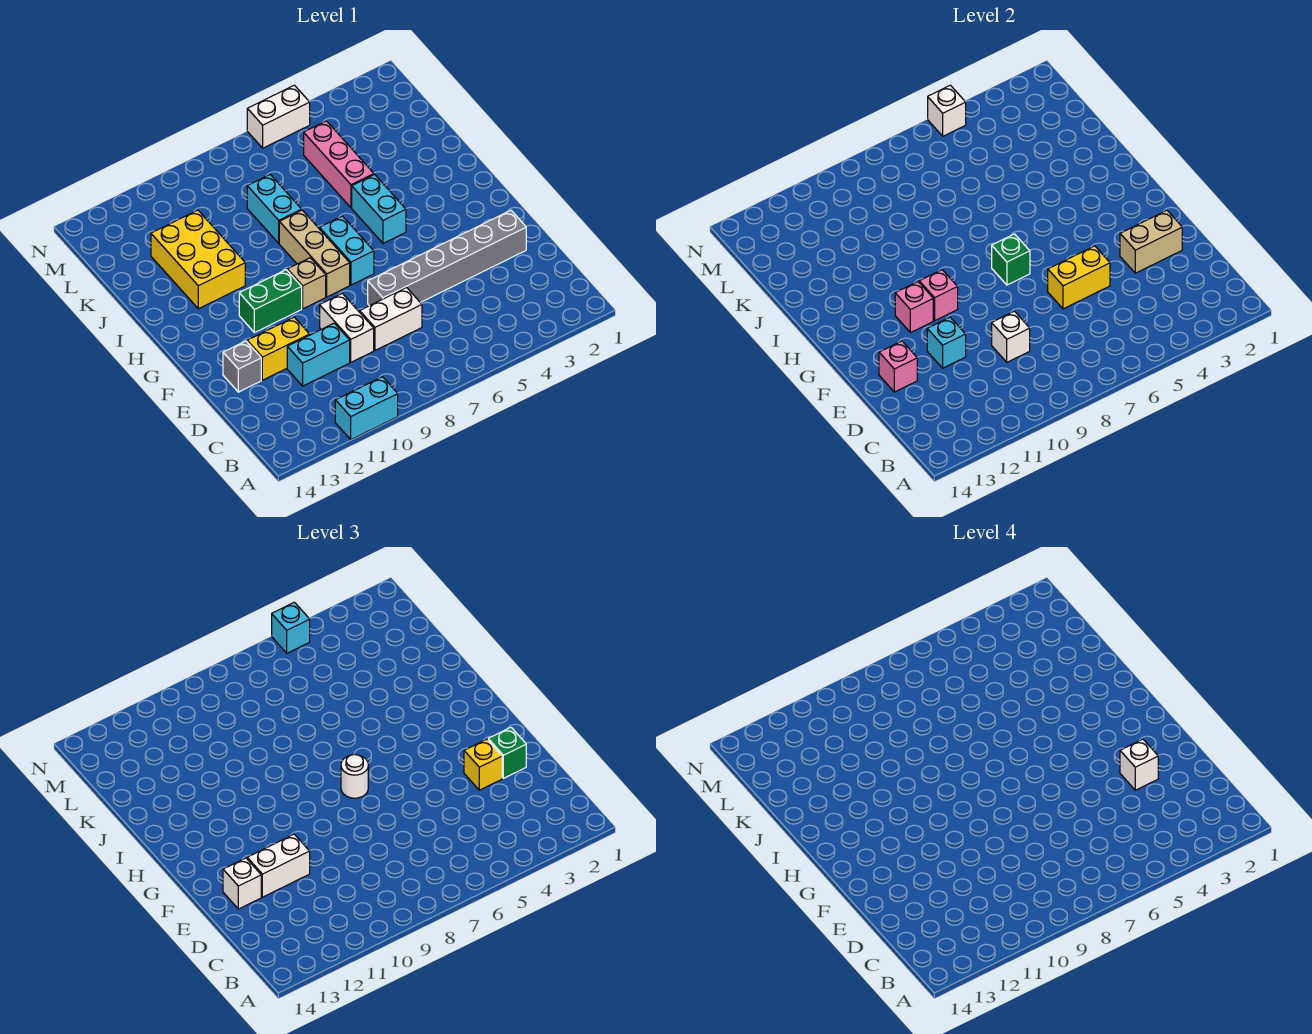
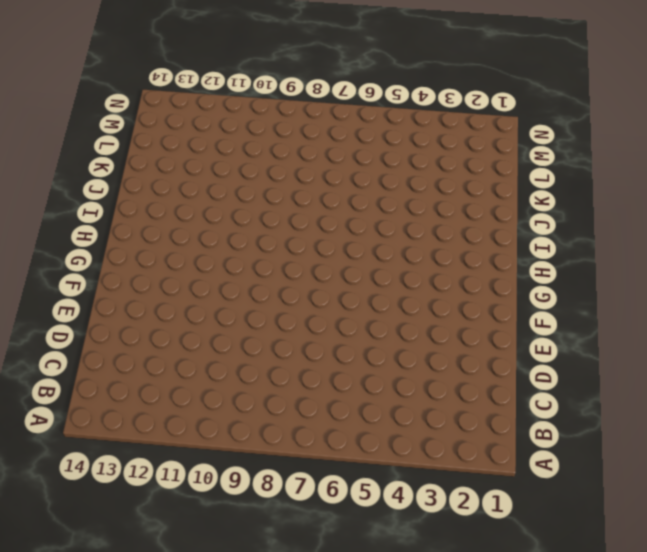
none -> cyan brick A10:A11 level 1
none -> white brick D7:D8 level 1
none -> white brick D9:E9 level 1
none -> cyan brick D10:D11 level 1

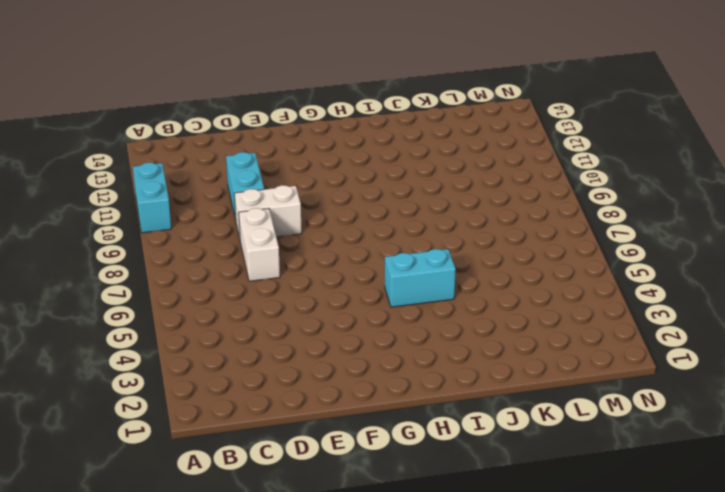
none -> grey brick E2:E7 level 1
none -> yellow brick E11:E12 level 1
none -> grey brick E13 level 1
none -> cyan brick G7:H7 level 1

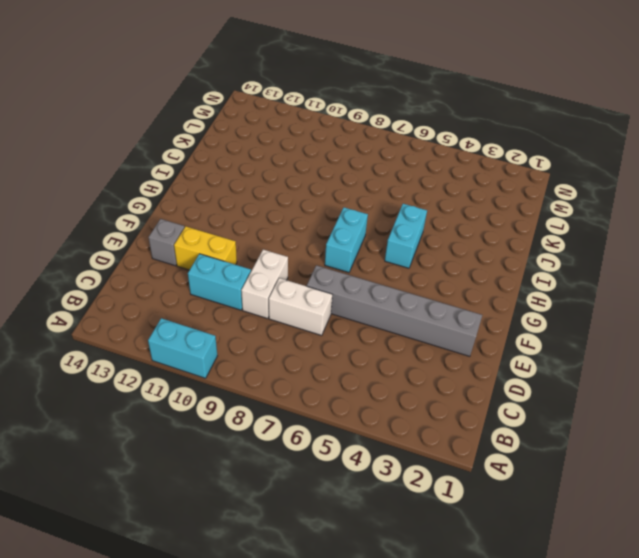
none -> tan brick G8:I8 level 1
none -> tan brick G9 level 1
none -> green brick G10:G11 level 1
none -> yellow brick I11:K12 level 1

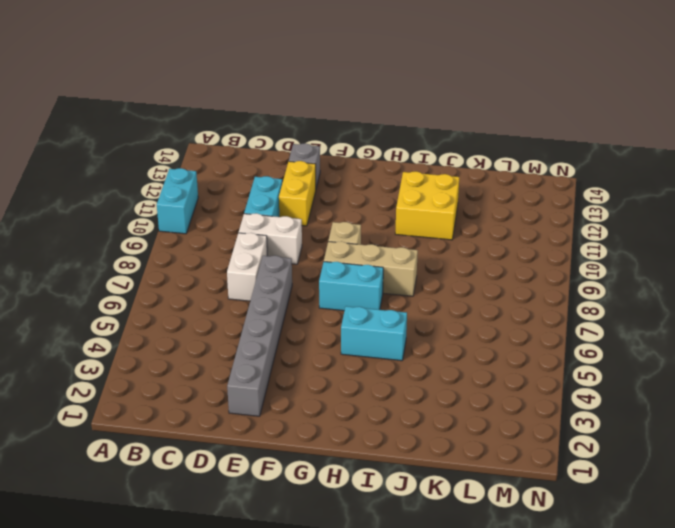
yellow brick I11:J12 level 1 -> yellow brick I11:K12 level 1
none -> green brick G10:G11 level 1
none -> pink brick J5:L5 level 1
none -> cyan brick J8:K8 level 1
none -> white brick N5:N6 level 1

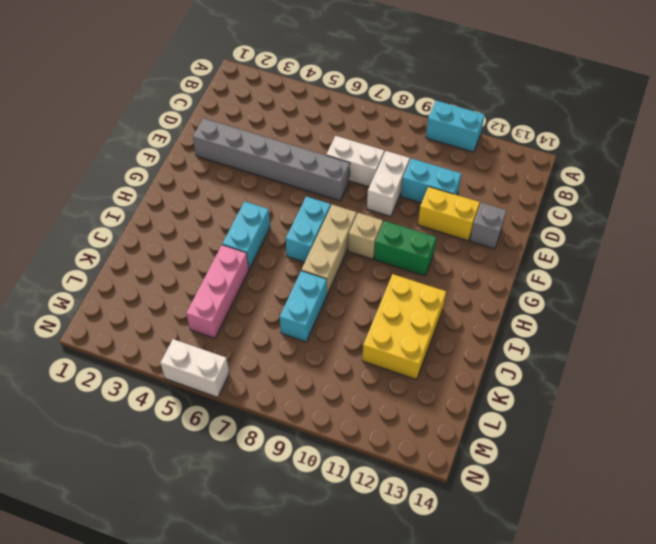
none -> white brick D9 level 2
none -> tan brick E2:E3 level 2
none -> yellow brick E5:E6 level 2
none -> cyan brick E11 level 2

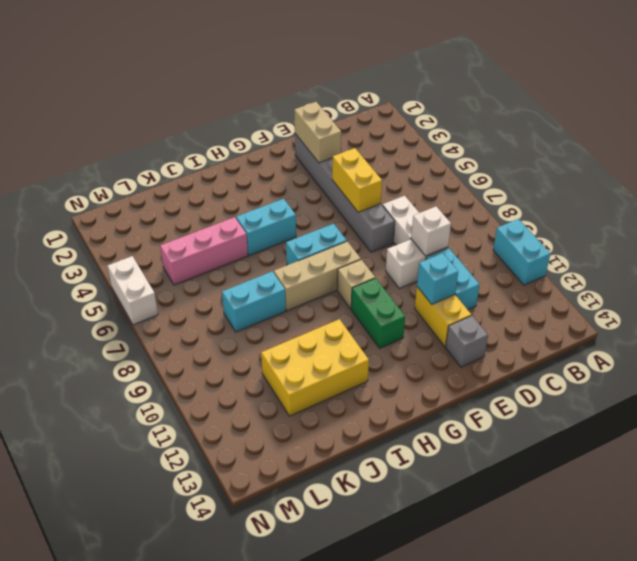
none -> pink brick E13 level 2
none -> green brick G7 level 2
none -> pink brick G10 level 2
none -> pink brick G11 level 2

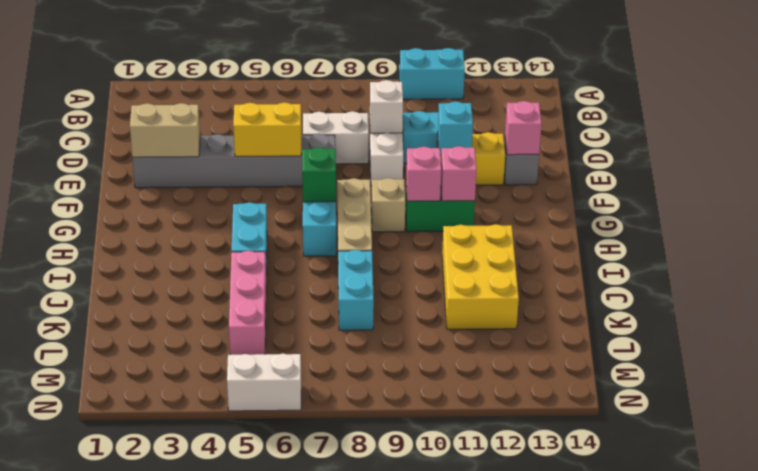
none -> white brick N5 level 2
none -> green brick E2 level 3
none -> yellow brick E3 level 3
none -> white brick E11:E12 level 3

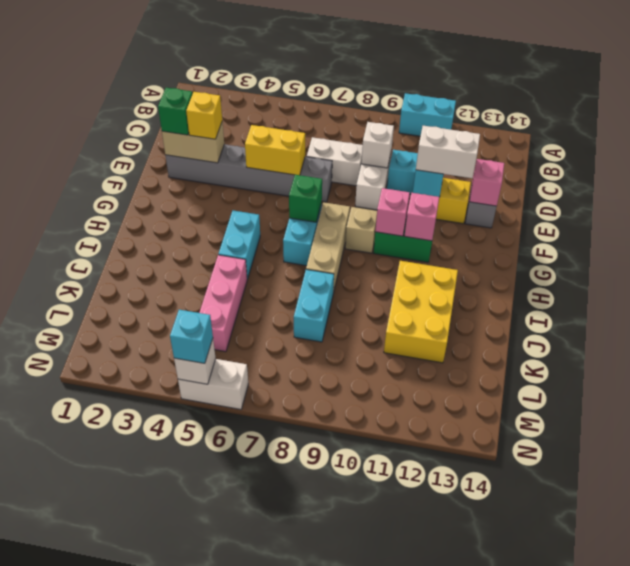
none -> white brick E13 level 3
none -> white round brick G7 level 3
none -> white brick E3 level 4

